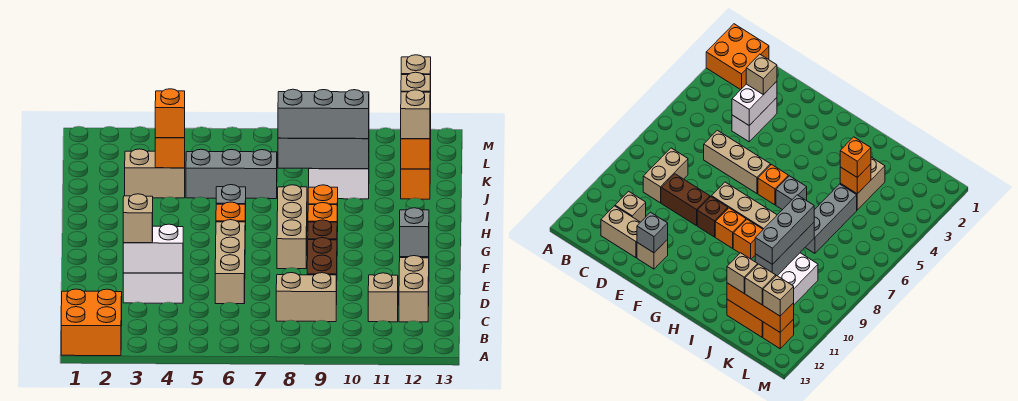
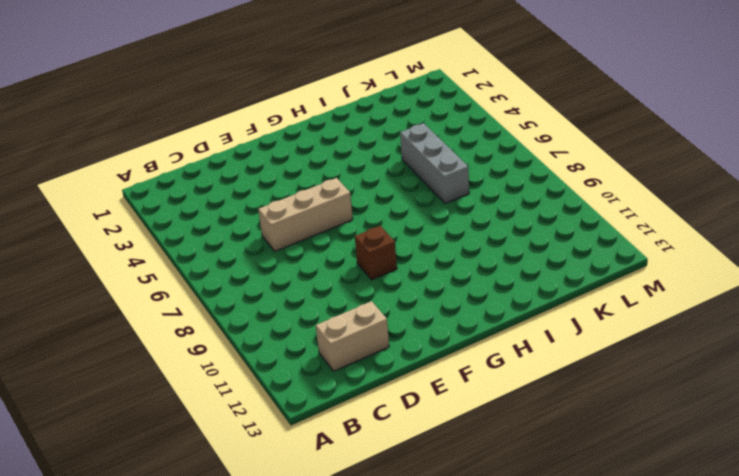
none -> orange brick A1:B2 level 1
none -> tan brick C8:C9 level 1
none -> tan brick C11 level 1
none -> white brick D3:D4 level 1

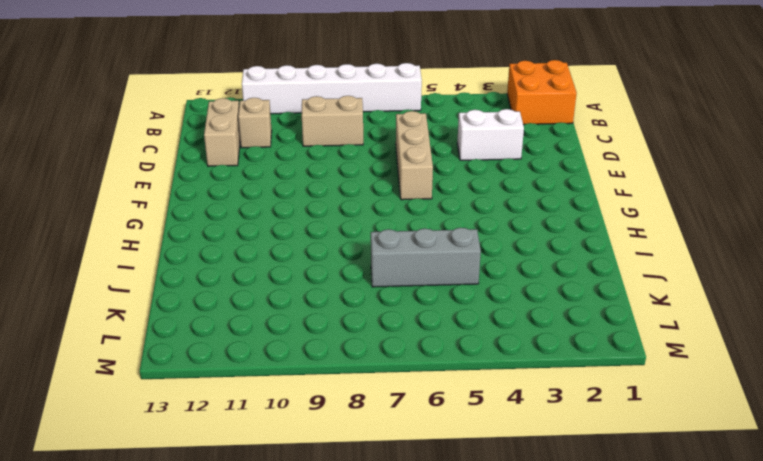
white brick A6:A11 level 1 -> none
none -> brown brick D9:E9 level 1
none -> tan brick E12 level 1
none -> tan brick F8:H8 level 1
none -> brown brick F9 level 1

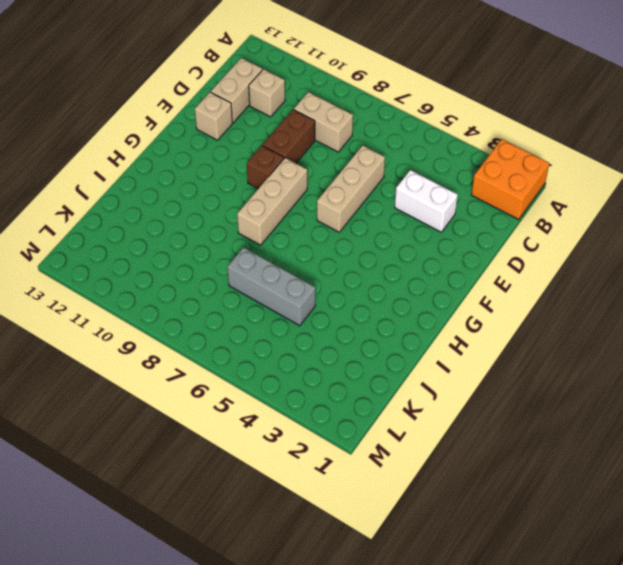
none -> orange brick G6 level 1
none -> orange brick G9 level 1
none -> grey brick H6 level 1
none -> orange brick H9 level 1

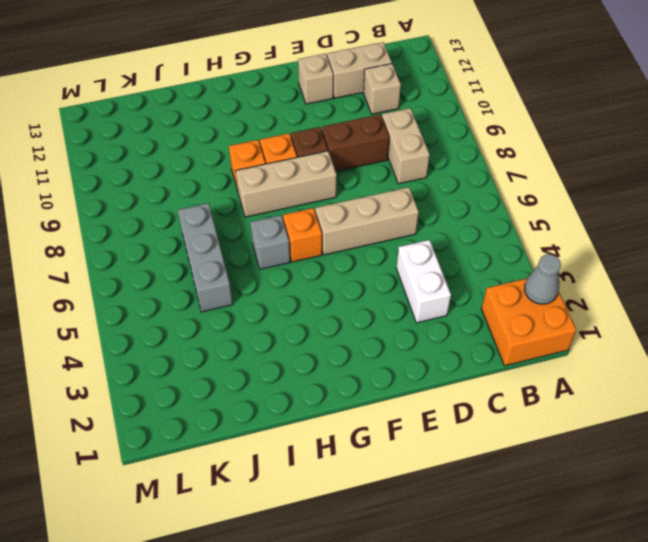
grey cone A2 level 2 -> none
none -> tan brick J3:J4 level 1
none -> white brick J9:K10 level 1
none -> orange brick J12:K12 level 1
none -> orange brick L12 level 1

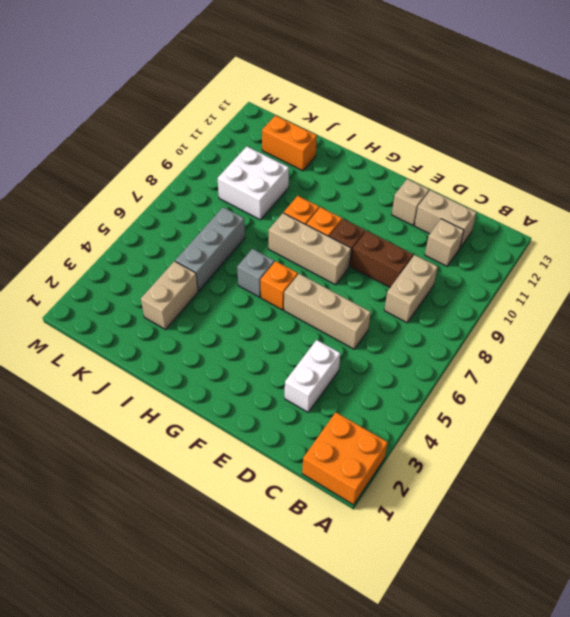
none -> orange brick L12 level 1
none -> white brick D3:D4 level 2
none -> grey brick E12 level 2
none -> orange brick J4 level 2

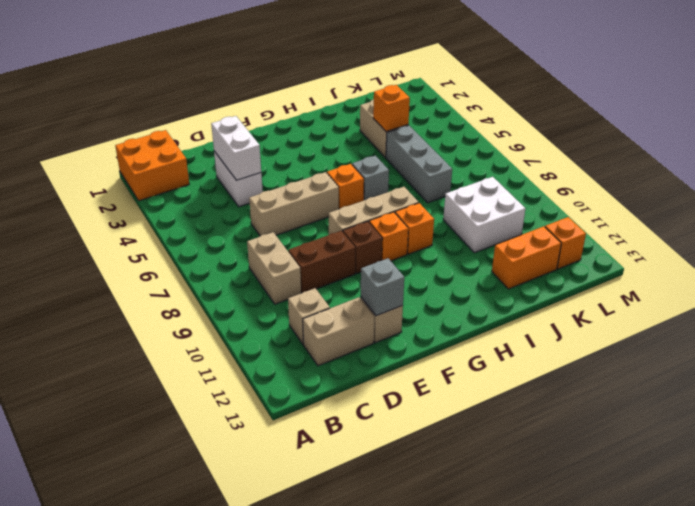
none -> grey brick J8:J10 level 2
none -> orange brick J12:L12 level 2
none -> tan brick D3 level 3
none -> orange brick J4 level 3

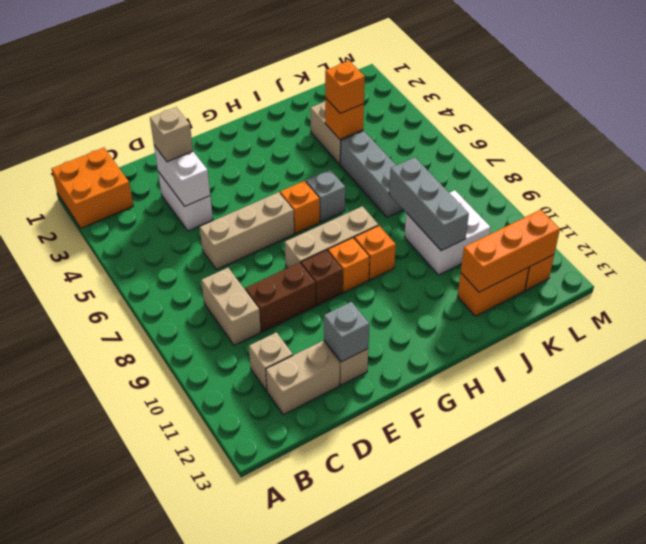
none -> grey brick J8:J10 level 3
none -> tan brick J12 level 3
none -> tan brick K12 level 3
none -> tan brick L12 level 3

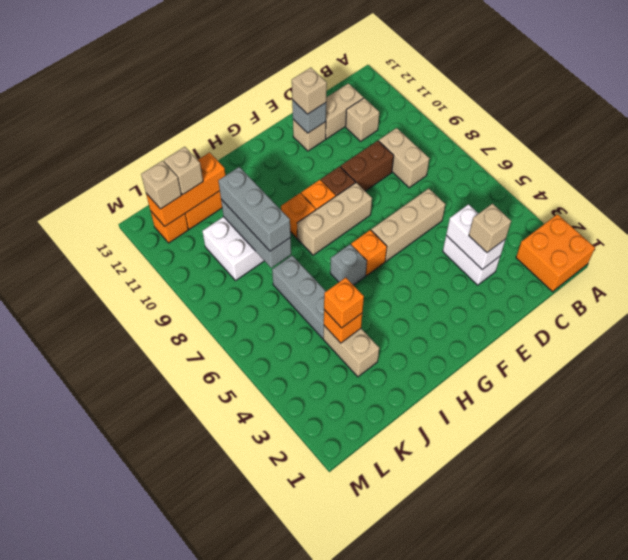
tan brick E12 level 3 -> tan brick J12 level 3

